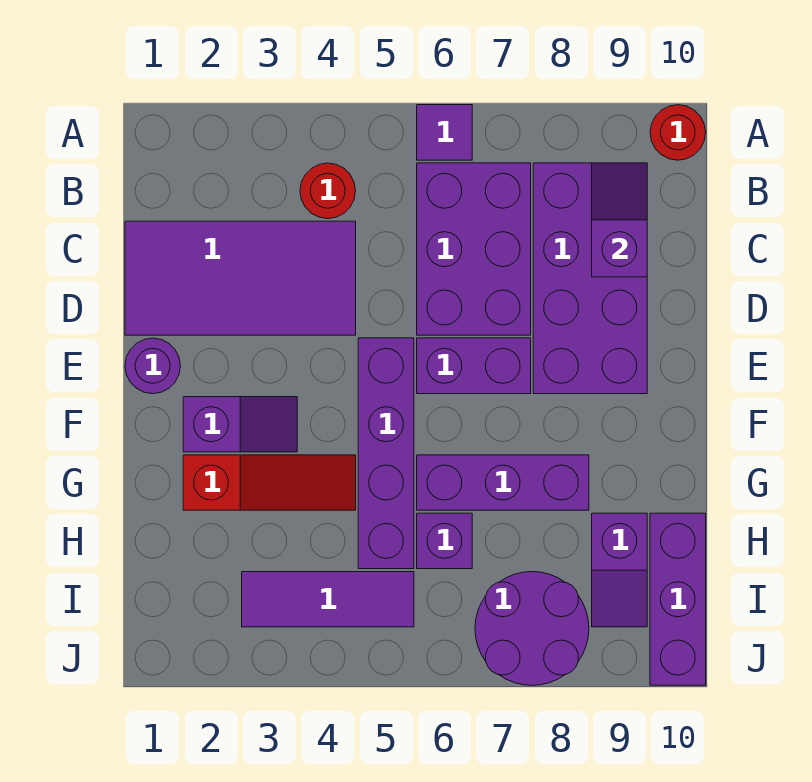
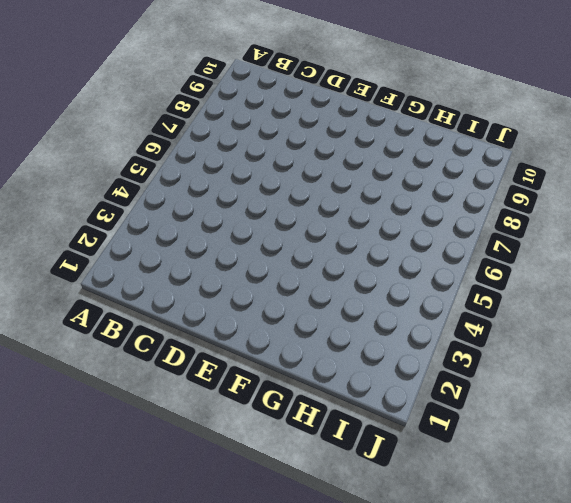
none -> purple tile A6 level 1
none -> red round brick A10 level 1
none -> red round brick B4 level 1

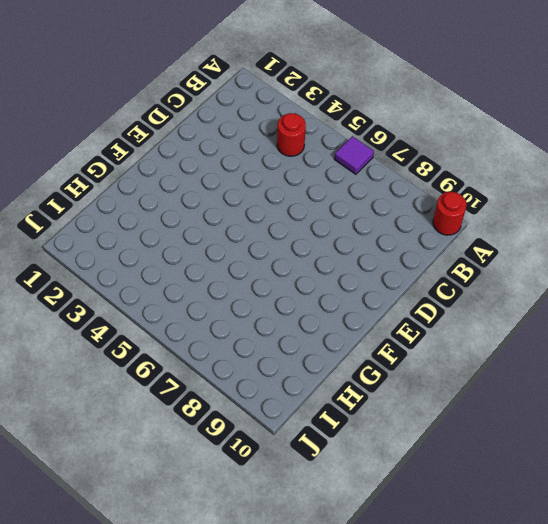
none -> purple brick B6:D7 level 1
none -> purple brick B8:E9 level 1
none -> purple tile C1:D4 level 1

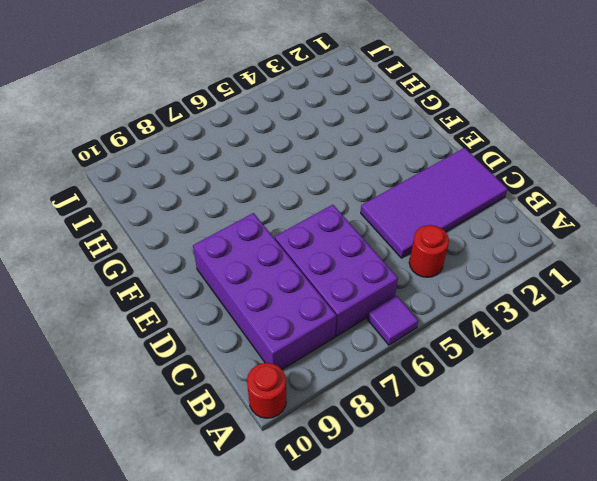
none -> purple round brick E1 level 1
none -> purple brick E5:H5 level 1
none -> purple brick E6:E7 level 1

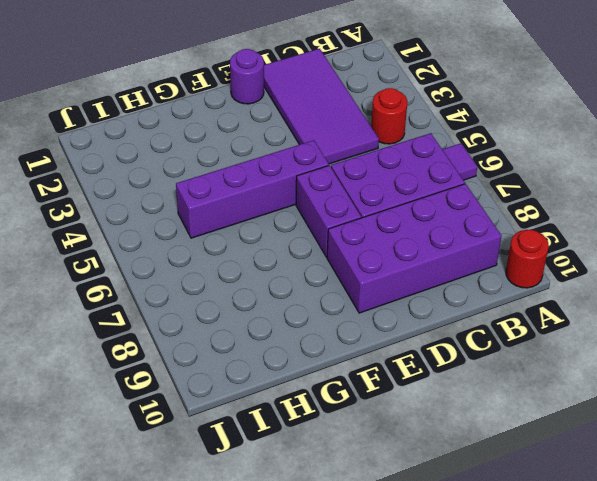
none -> purple slope F2:F3 level 1 top 2
none -> red slope G2:G4 level 1 top 2
none -> purple brick G6:G8 level 1

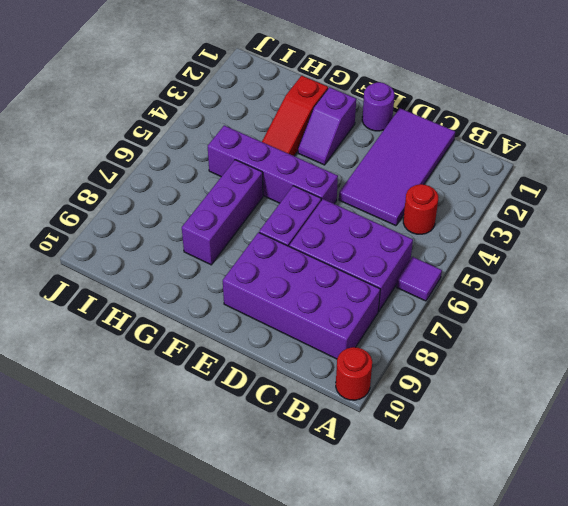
none -> purple brick H6 level 1
none -> purple slope H9:I9 level 1 top H
none -> purple brick H10:J10 level 1

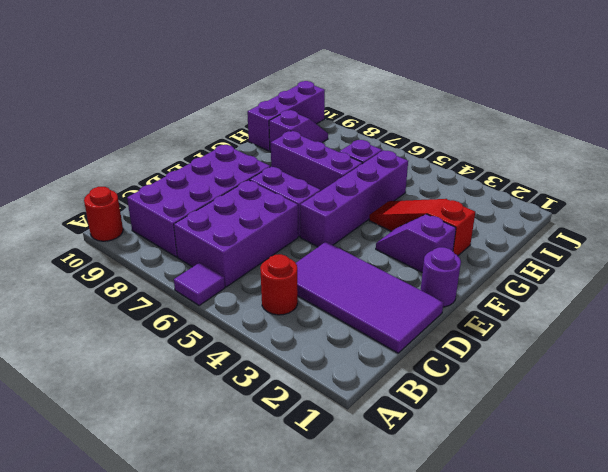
none -> purple tile I3:I5 level 1
none -> purple round brick I7:J8 level 1
none -> purple slope B9:C9 level 2 top C

